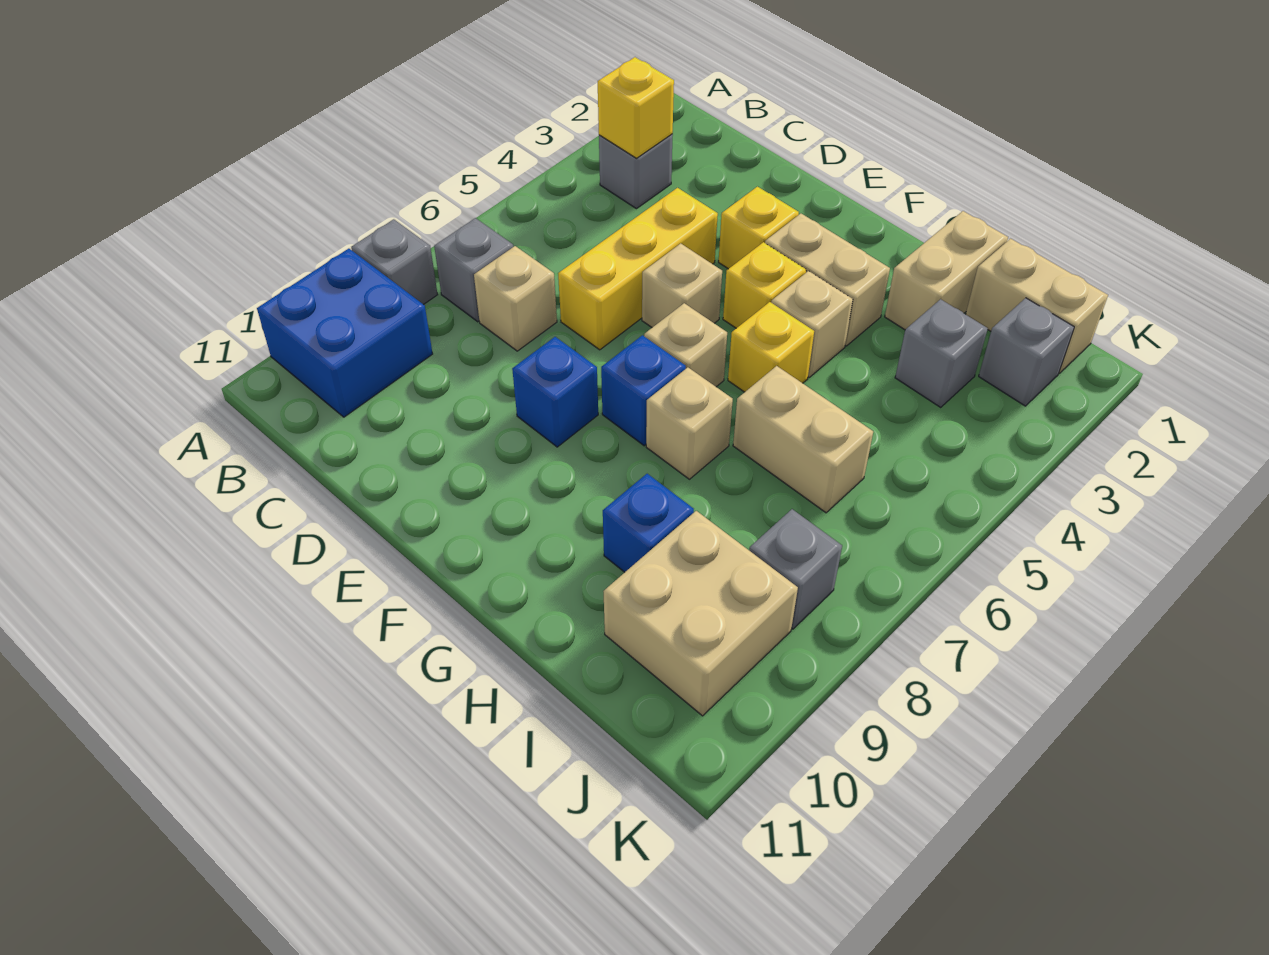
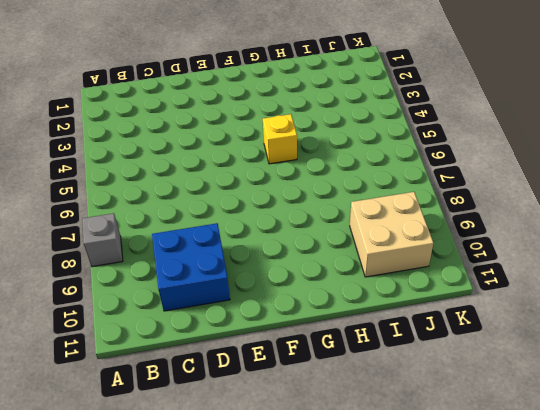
blue brick C9:D10 level 1 -> blue brick A9:B10 level 1
none -> grey brick B3 level 1
none -> grey brick B7 level 1
none -> tan brick C7 level 1

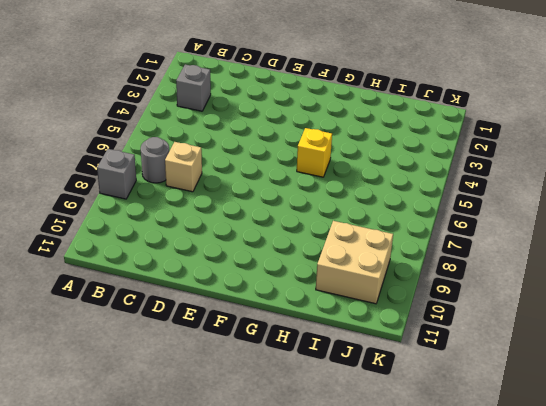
grey round brick B7 level 1 -> grey brick B7 level 1
none -> blue brick A9:B10 level 1
none -> yellow brick D4:D6 level 1
none -> yellow brick E3 level 1

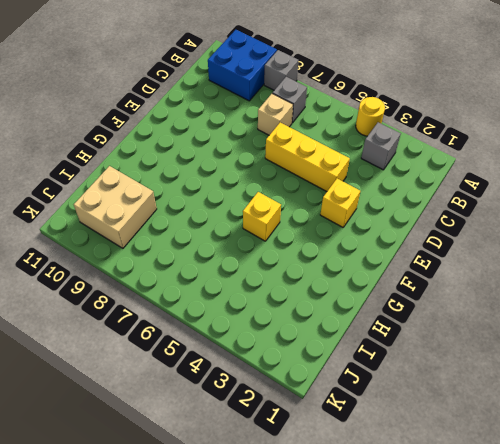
yellow round brick A4 level 1 -> none
none -> tan brick E5 level 1
none -> blue brick E8 level 1
none -> tan brick F3:G3 level 1

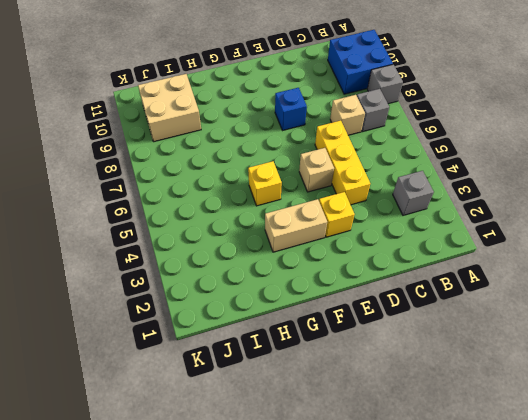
none -> yellow brick F4 level 1
none -> tan brick F6 level 1
none -> blue brick F7 level 1

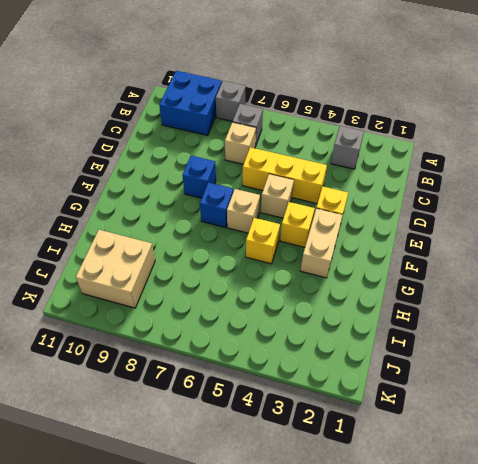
none -> tan brick G4 level 1
none -> tan brick G7 level 1
none -> tan brick H1:H2 level 1

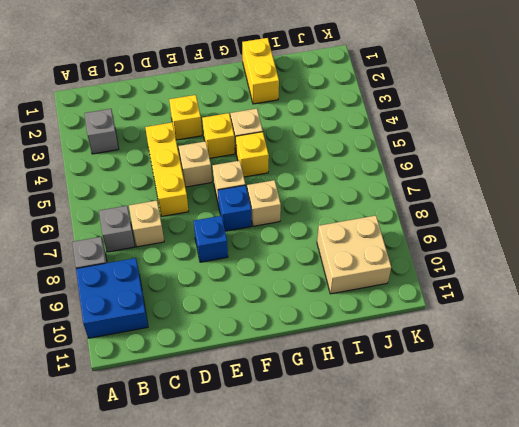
yellow brick H1:H2 level 1 -> tan brick H1:H2 level 1
none -> tan brick F3:G3 level 1
none -> tan brick H6:I6 level 1
none -> blue brick H9 level 1

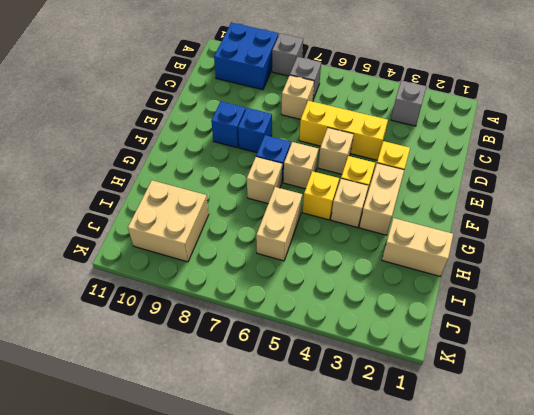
blue brick E9 level 1 -> blue brick H9 level 1
none -> tan brick I1:J1 level 1
none -> grey brick I3 level 1
none -> grey brick J2 level 1

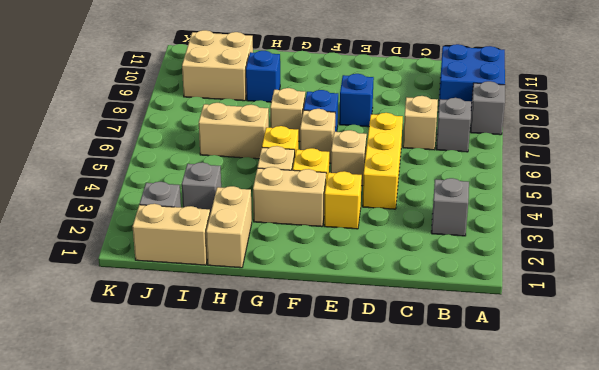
none -> grey brick J8 level 1
none -> yellow brick B3 level 2

